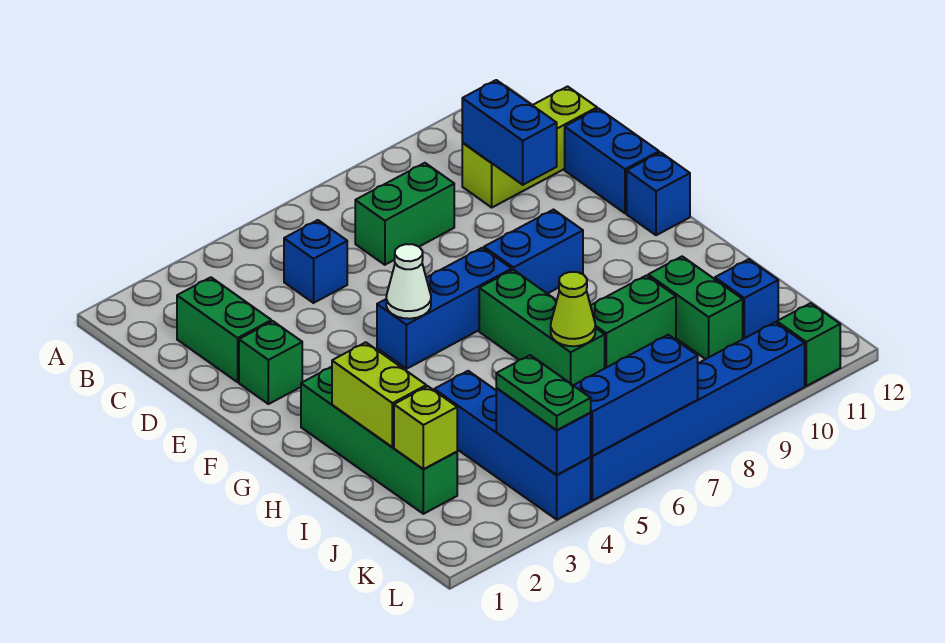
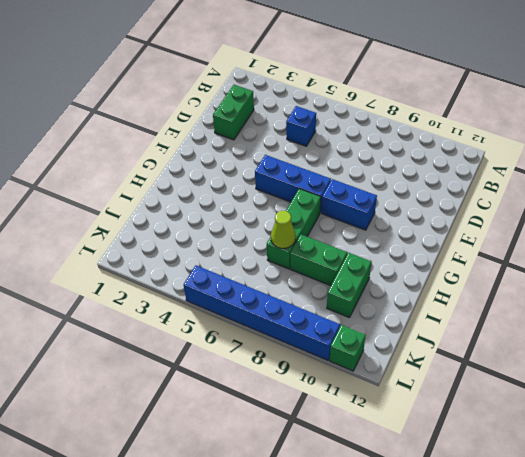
none -> green brick C7:C8 level 1
none -> lime brick C10:C12 level 1
none -> blue brick D12:E12 level 1

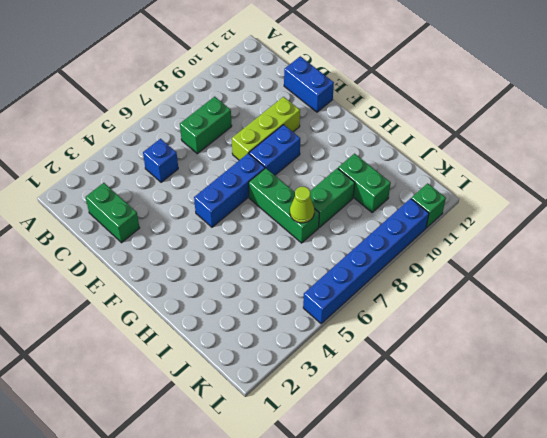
lime brick E8:E10 level 1 -> lime brick C10:C12 level 1
none -> green brick E2 level 1
none -> blue brick F12 level 1
none -> green brick G2:J2 level 1

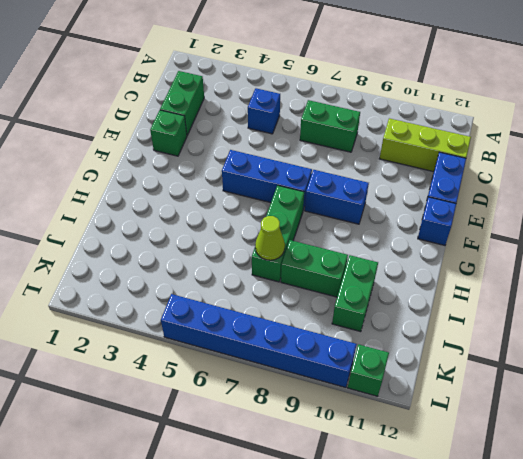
none -> green brick G2:J2 level 1
none -> blue brick I4:L4 level 1
none -> blue brick J11 level 1

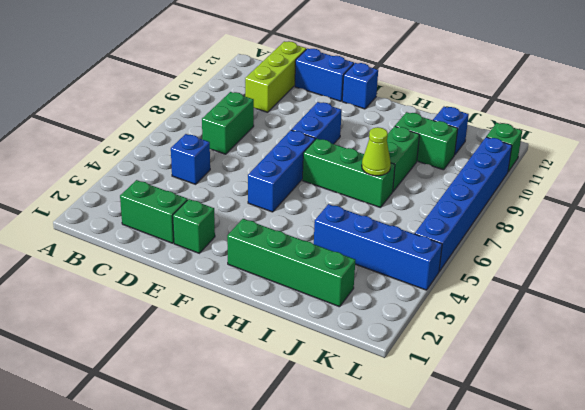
none -> blue brick C10:D10 level 2
none -> white cone F5 level 2
none -> lime brick H2:I2 level 2

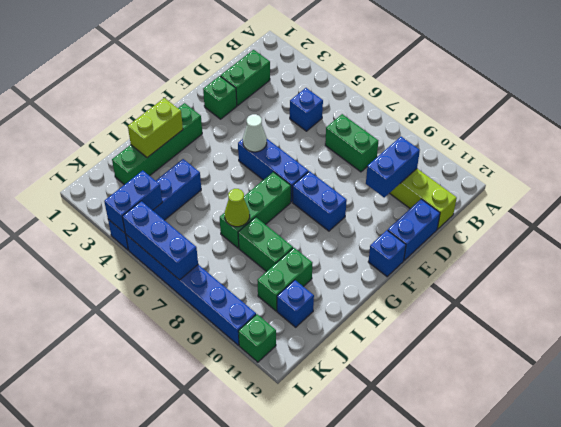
none -> lime brick J2 level 2
none -> green plate K4:L4 level 3

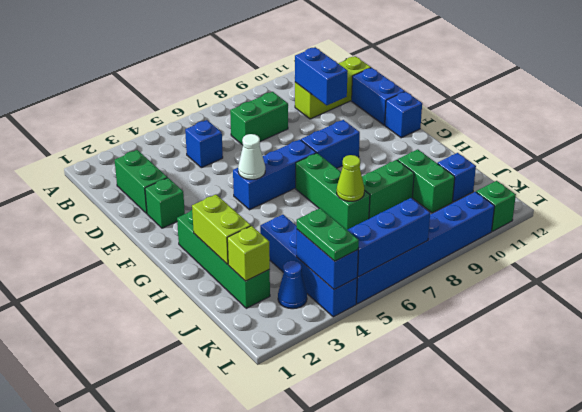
blue cone K3 level 1 -> none

